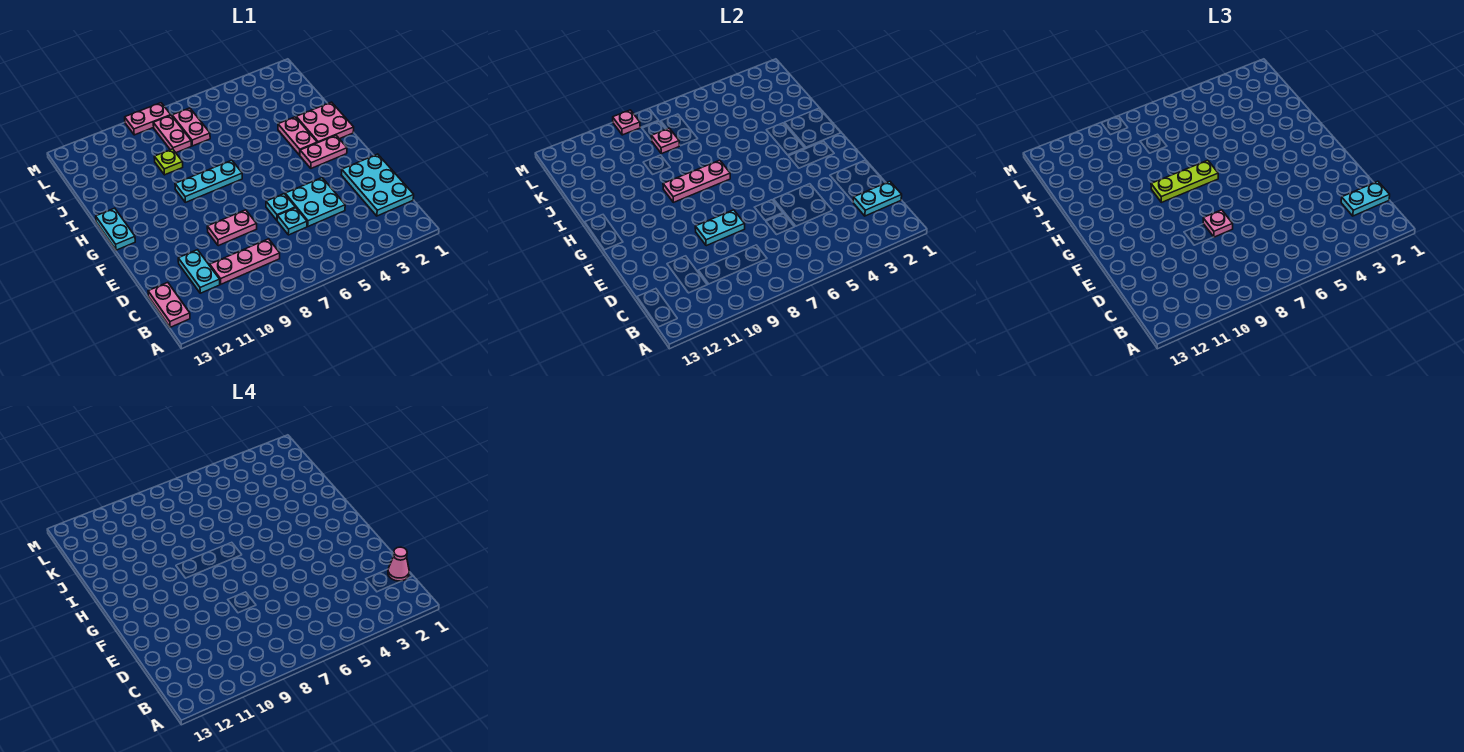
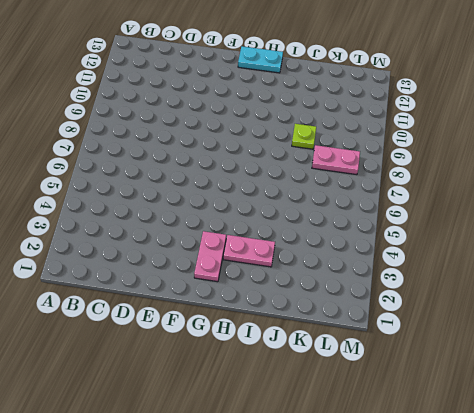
none -> pink plate B13:C13 level 1
none -> cyan plate C1:E2 level 1
none -> pink plate C8:C10 level 1

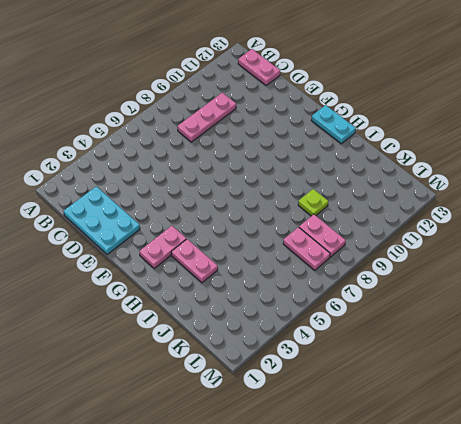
none -> cyan plate C11:D11 level 1
none -> cyan plate D4:E5 level 1
none -> cyan plate D6 level 1

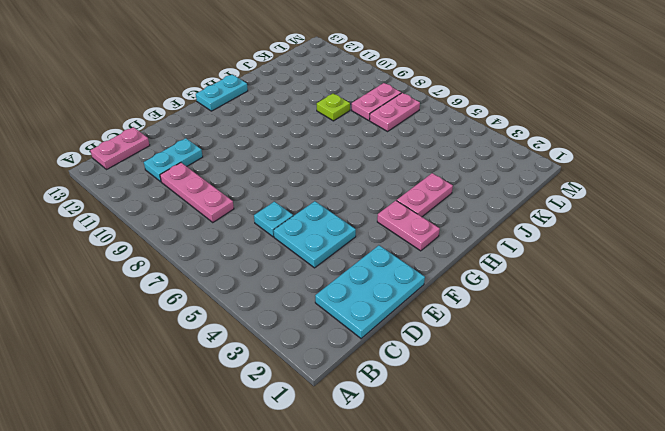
none -> cyan plate E6 level 1
none -> pink plate E8:E9 level 1
none -> pink plate H1:I2 level 1

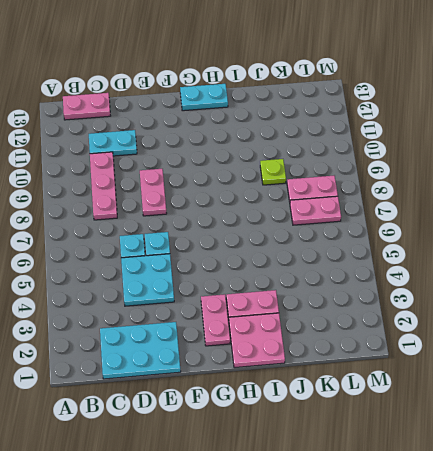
none -> cyan plate H7:H9 level 1
none -> pink plate M8:M9 level 1
none -> cyan plate C1:C2 level 2

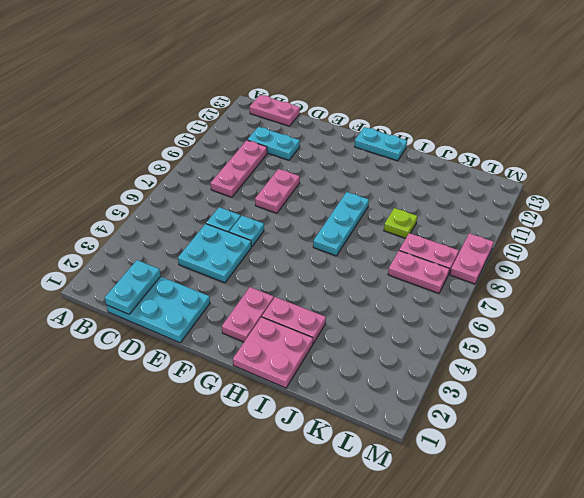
none -> cyan plate E8:E9 level 2
none -> pink plate H7:H9 level 2
none -> pink plate K8 level 2

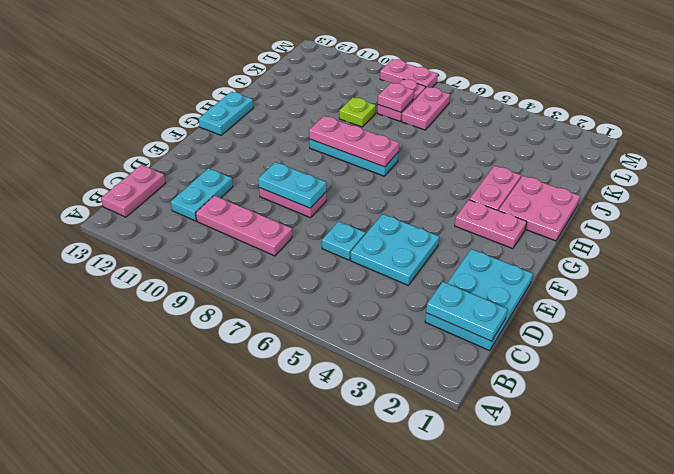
none -> cyan plate E6 level 1
none -> pink plate M9 level 2
none -> cyan plate C1:C2 level 3

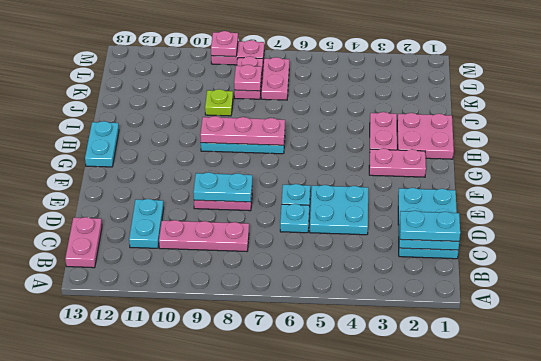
none -> pink plate E8 level 3
none -> lime plate H7:H9 level 3
none -> pink cone C1 level 4

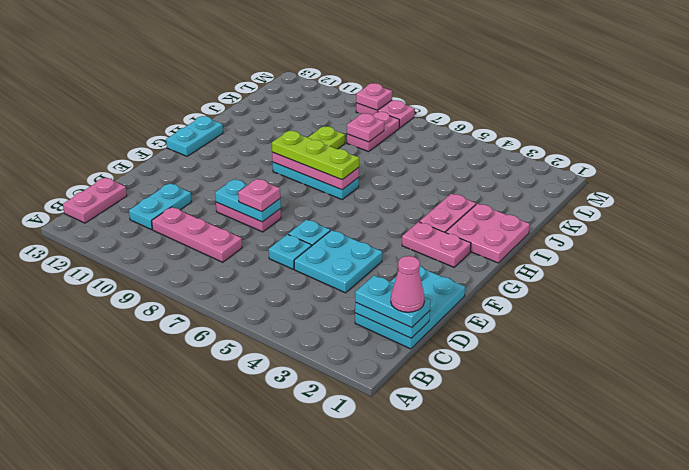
none -> pink plate K7:L7 level 1

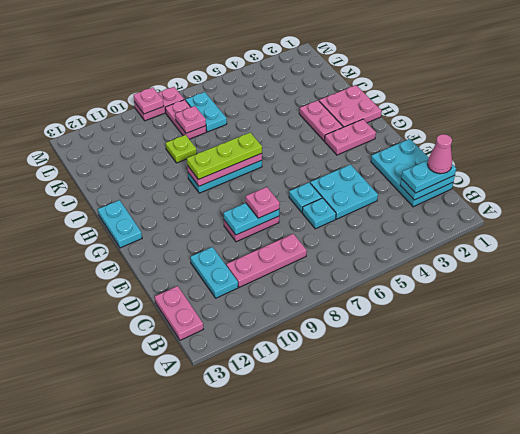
cyan plate K7:L7 level 1 -> pink plate K7:L7 level 1

